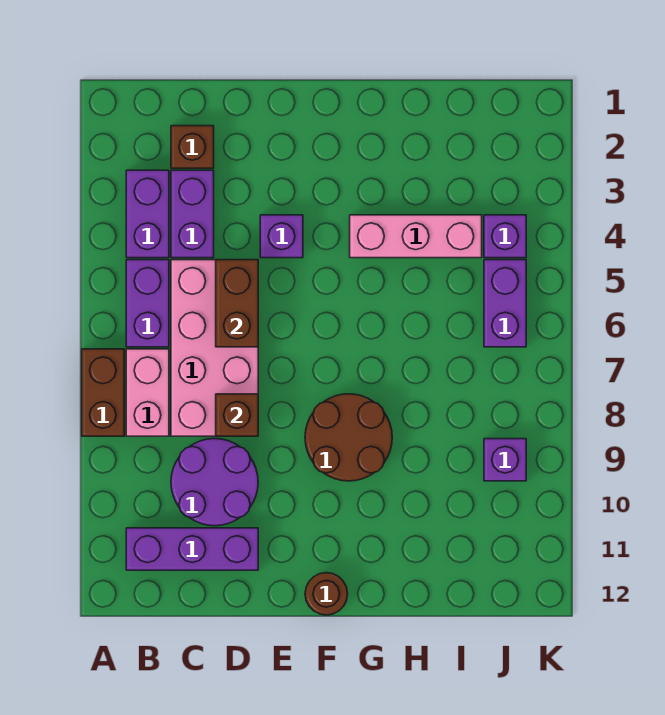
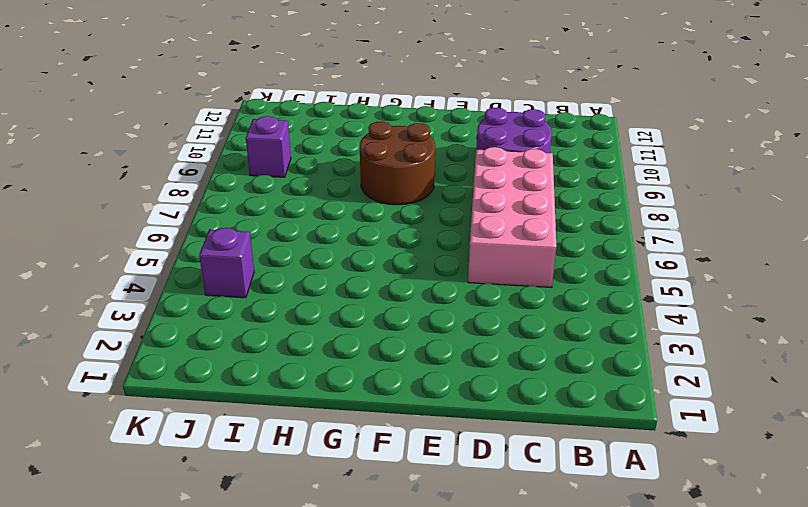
none -> brown brick A7:A8 level 1
none -> purple brick B3:B4 level 1
none -> purple brick B5:B6 level 1

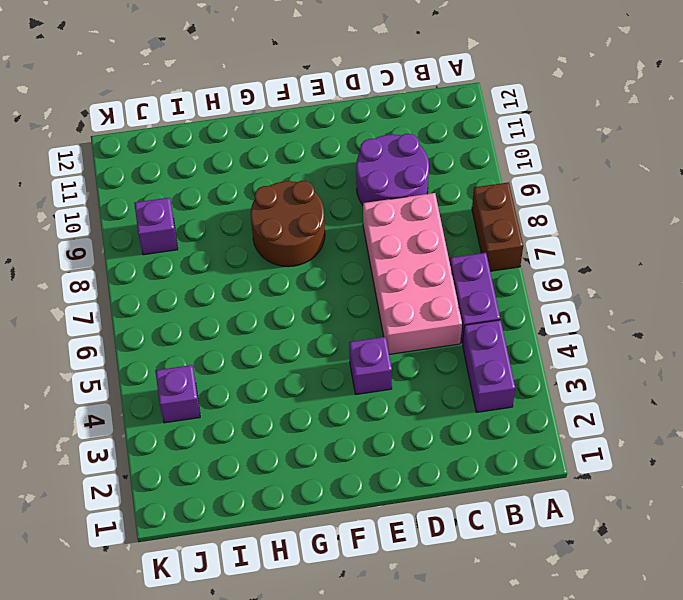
none -> pink brick B7:B8 level 1
none -> purple brick B11:D11 level 1
none -> brown brick C2 level 1

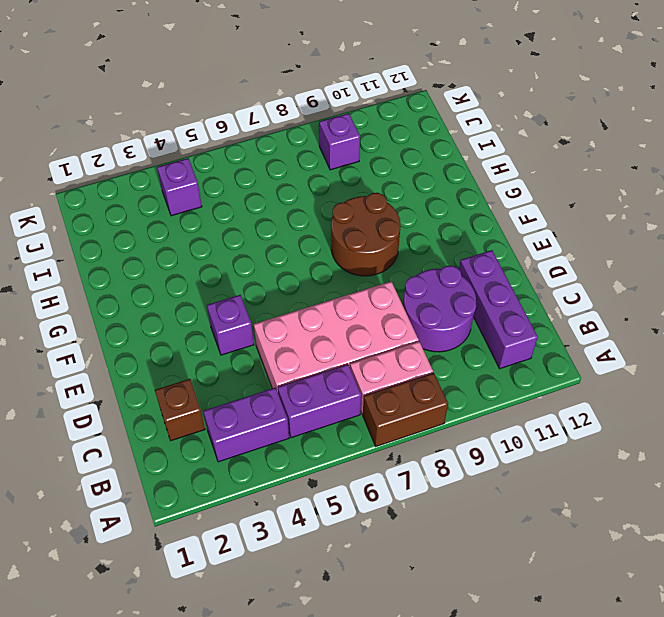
none -> purple brick C3:C4 level 1
none -> brown round brick F12 level 1
none -> pink brick G4:I4 level 1

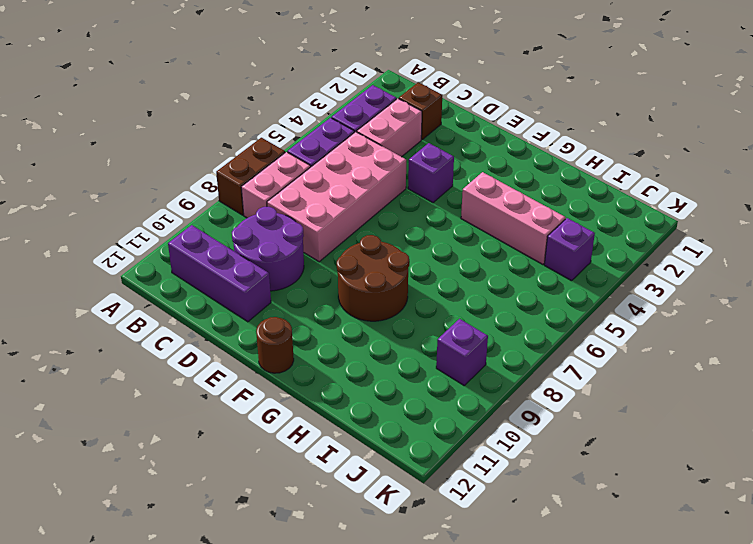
pink brick C3:C4 level 1 -> purple brick C3:C4 level 1
none -> purple brick J5:J6 level 1
none -> brown brick D5:D6 level 2
none -> brown brick D8 level 2

